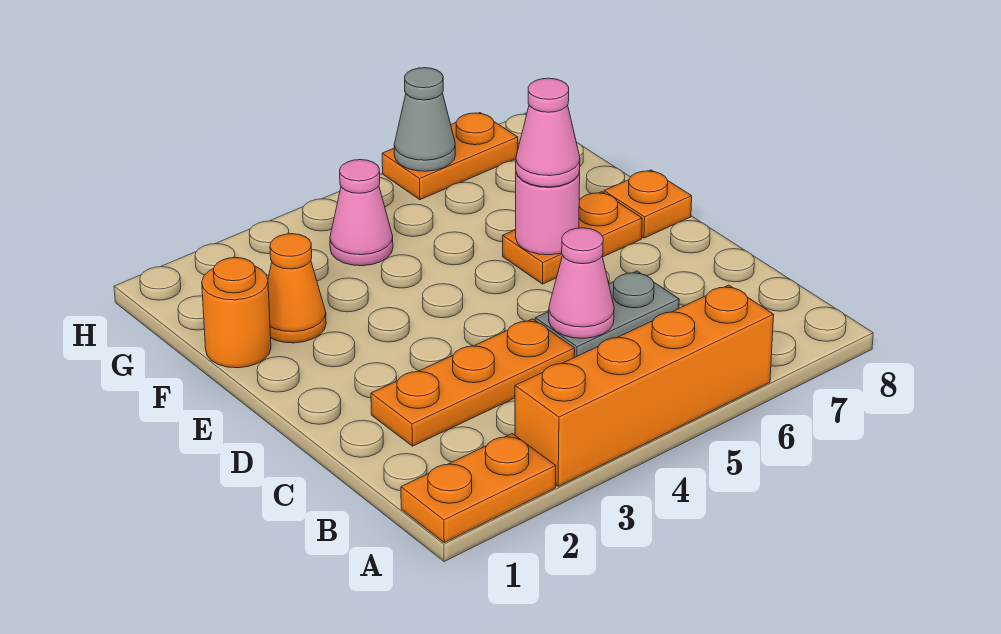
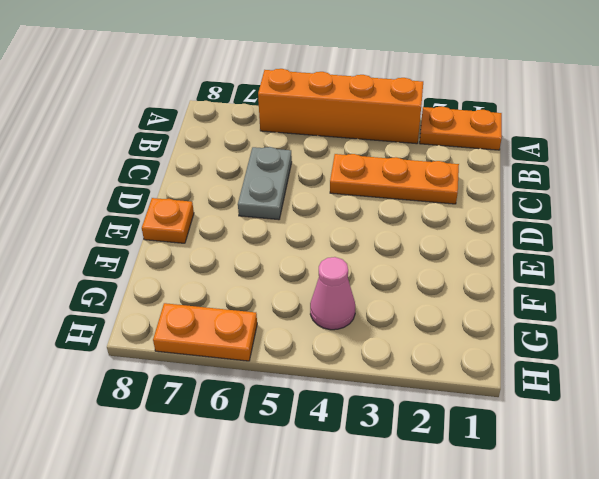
grey plate C6:D6 level 1 -> grey plate C5:C6 level 1
none -> orange plate E6:E7 level 1
none -> orange round brick F1 level 1
none -> orange cone F2 level 1

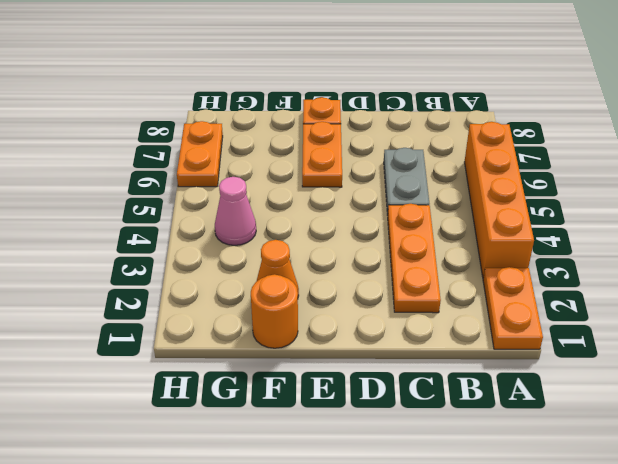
none -> pink cone C5 level 2
none -> pink round brick E6 level 2
none -> grey cone H6 level 2

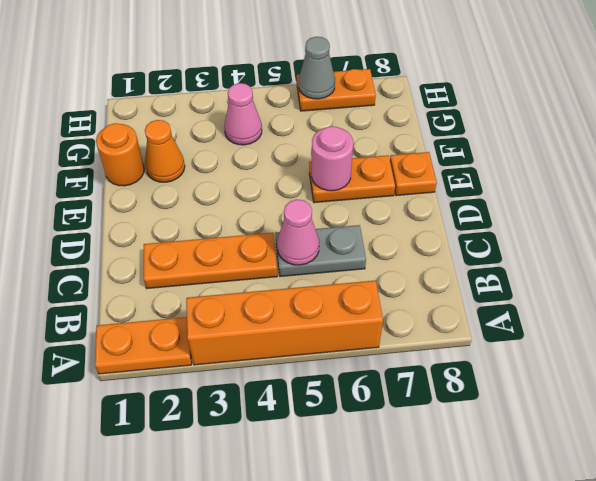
none -> pink cone E6 level 3

